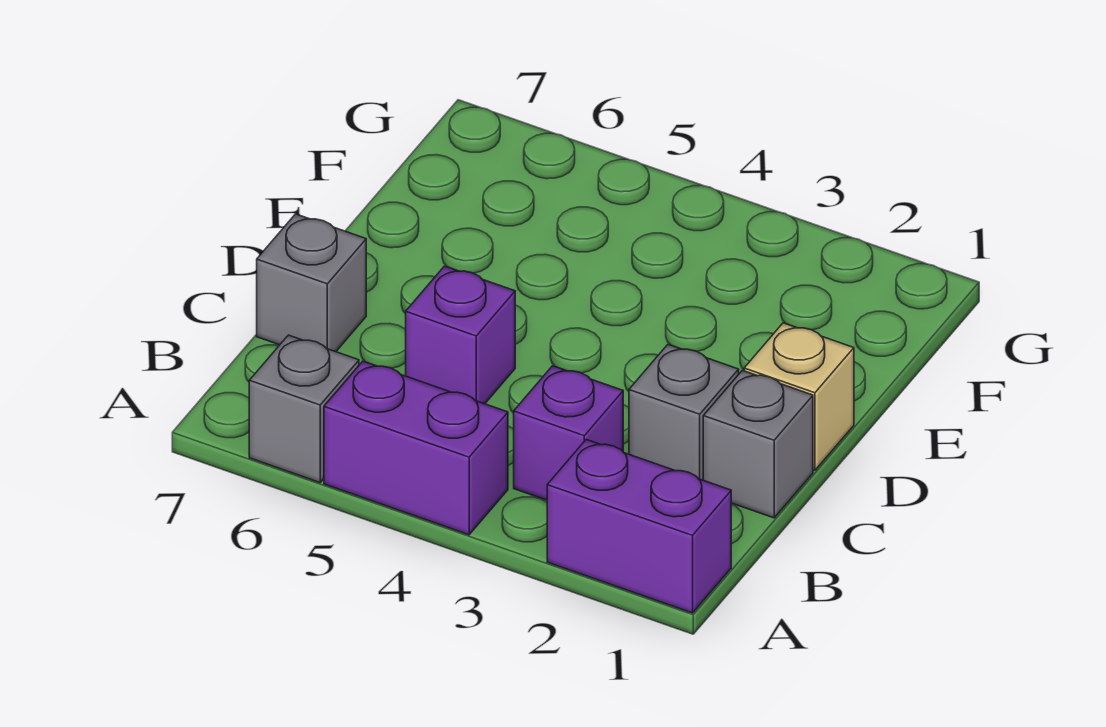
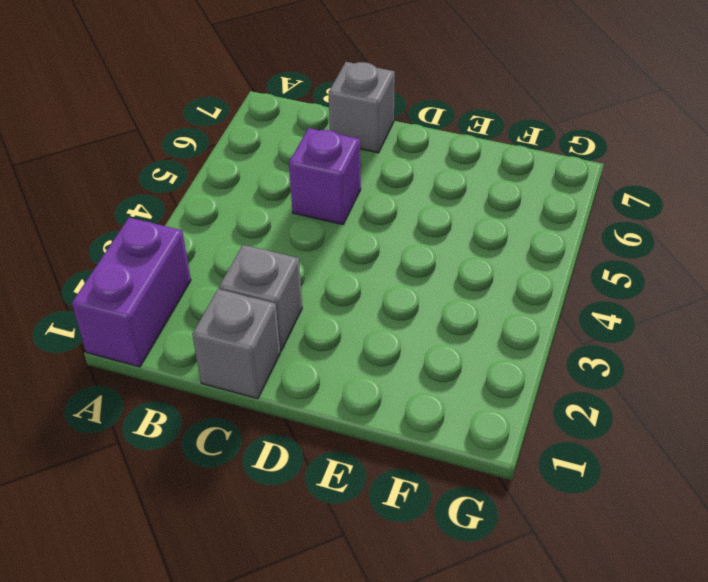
none -> purple brick A4:A5 level 1
none -> grey brick A6 level 1

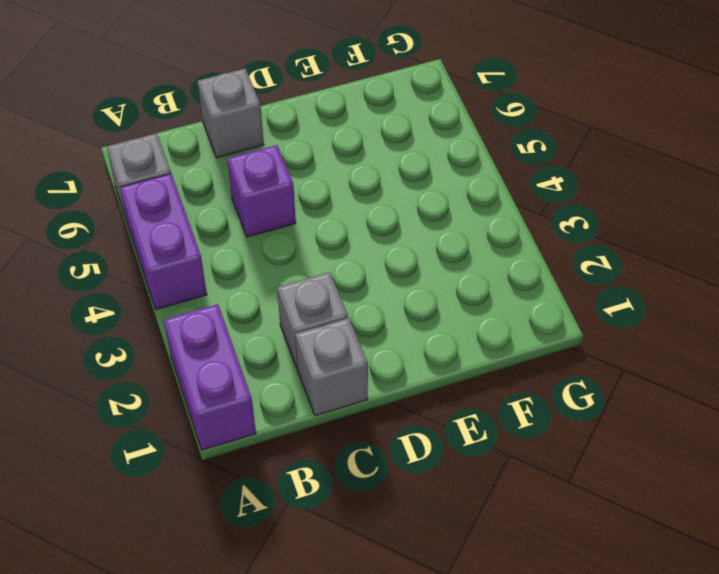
none -> purple brick B3 level 1
none -> tan brick D1 level 1

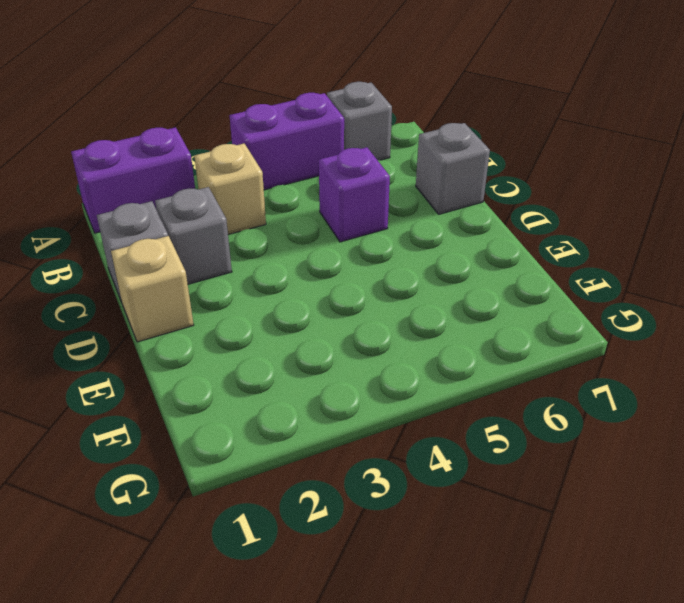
tan brick B3 level 1 -> purple brick B3 level 1

